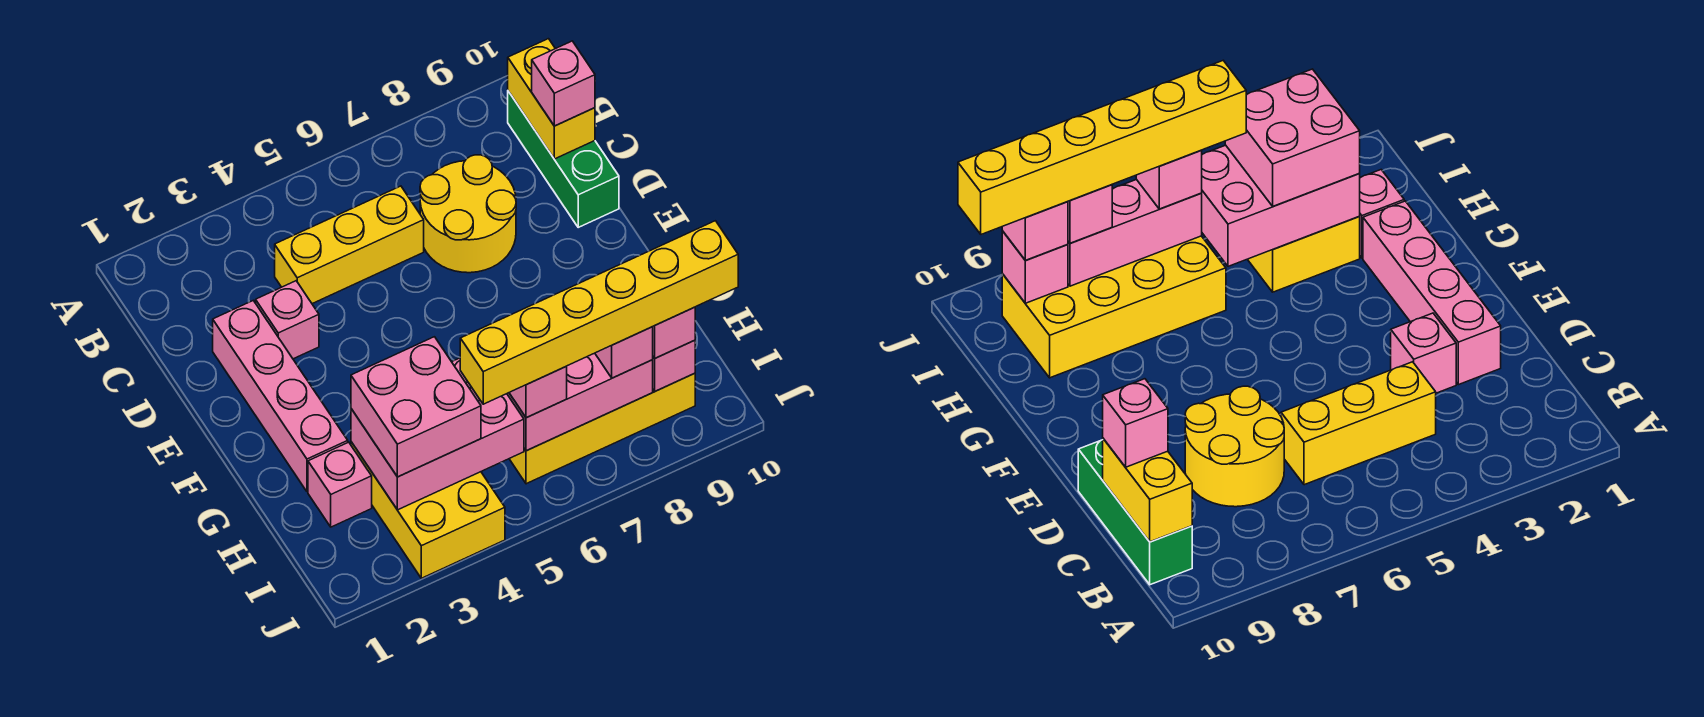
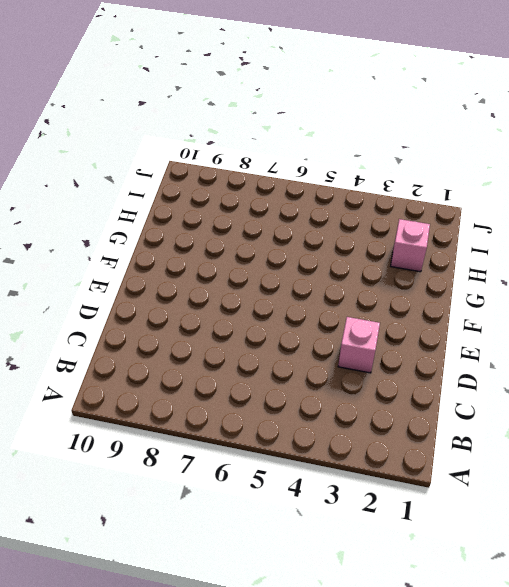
none -> green brick B10:D10 level 1
none -> yellow brick C4:C6 level 1
none -> yellow round brick C7:D8 level 1

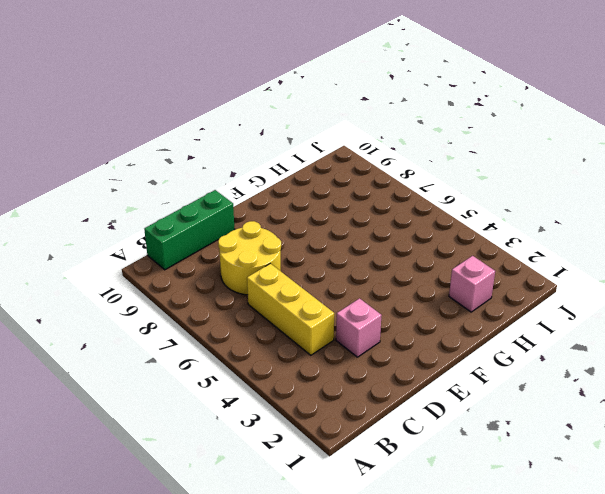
none -> pink brick D2:G2 level 1
none -> yellow brick H3:J4 level 1
none -> yellow brick H6:I9 level 1

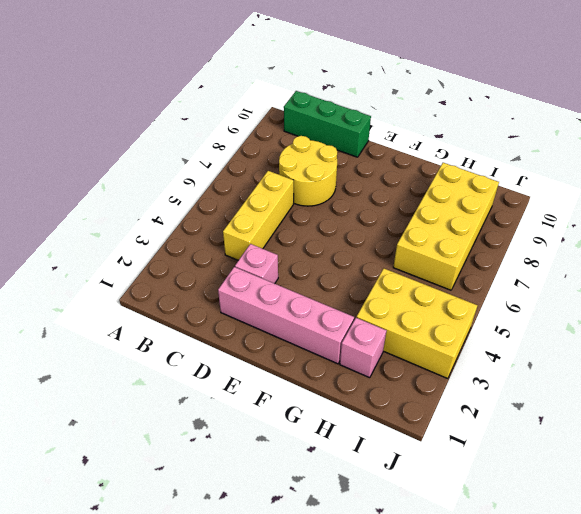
none -> yellow brick B10:C10 level 2
none -> pink brick H3:I5 level 2
none -> pink brick I6:I8 level 2

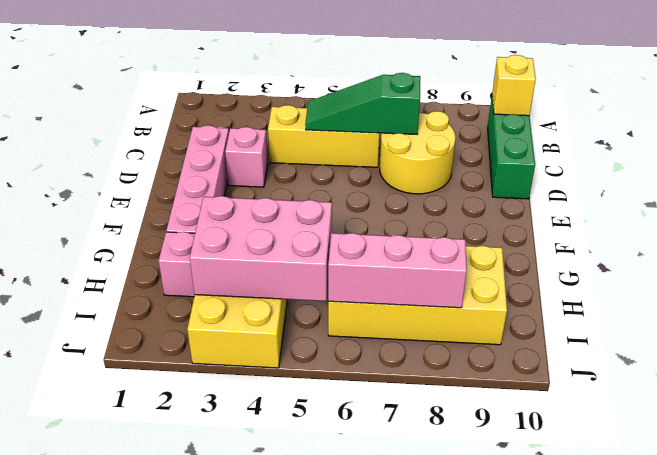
yellow brick B10 level 2 -> yellow brick B10:C10 level 2
green slope C5:C7 level 2 top 7 -> none
none -> pink brick I9 level 2
none -> pink brick C10 level 3
none -> pink brick H3:I4 level 3

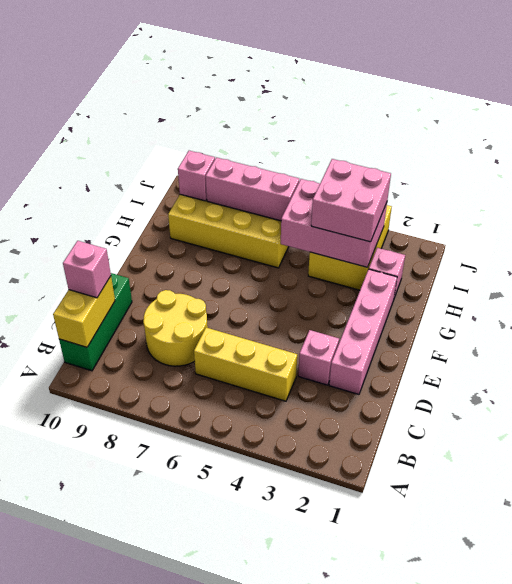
none -> pink brick I6 level 3
none -> pink brick I8 level 3
none -> pink brick I9 level 3

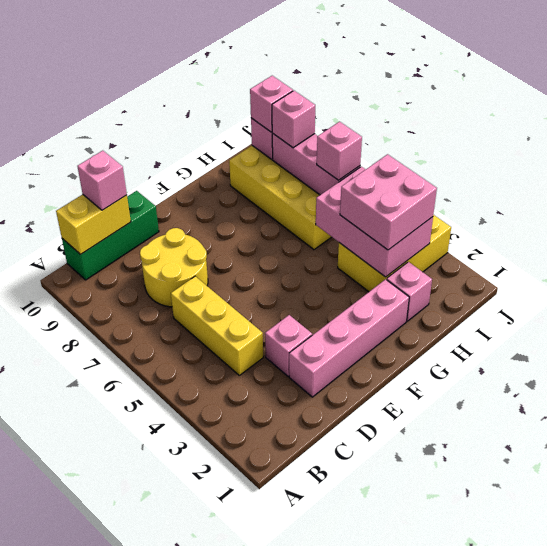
none -> yellow brick I5:I10 level 4

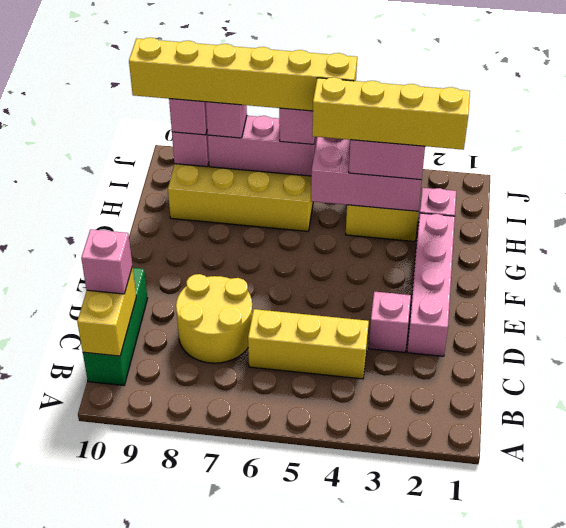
yellow brick H2:H5 level 4 -> none

